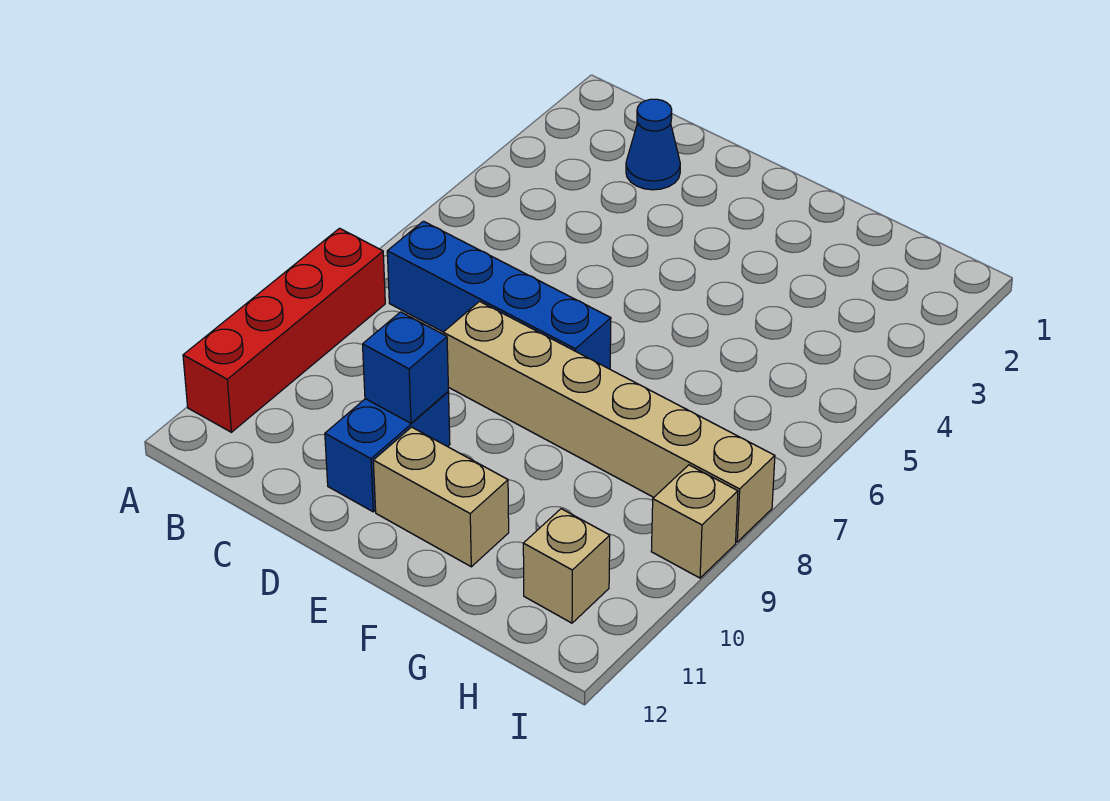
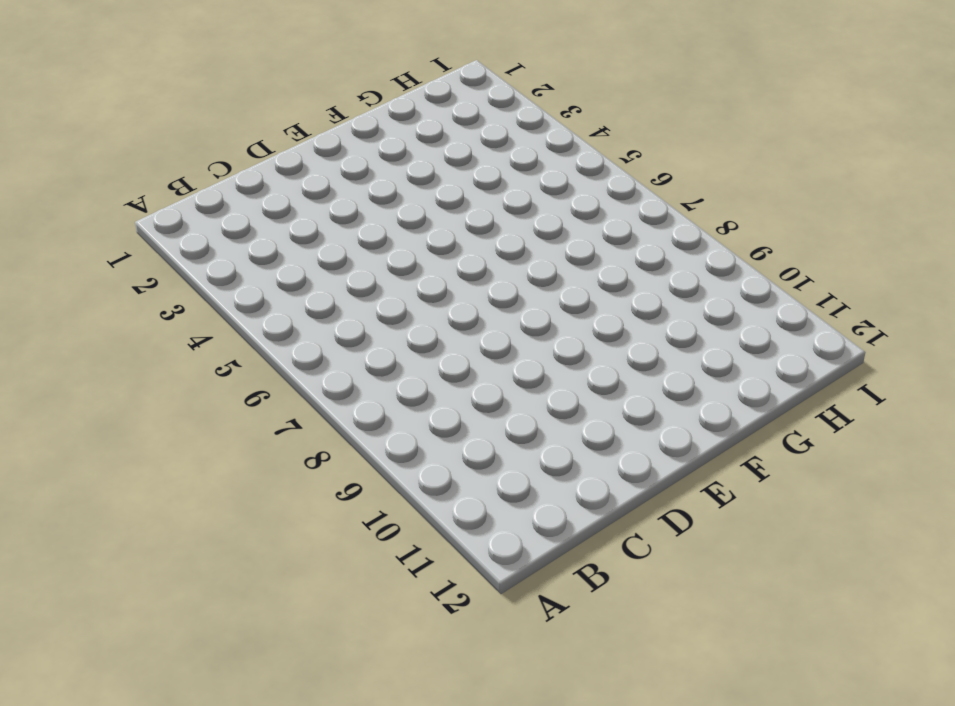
none -> red brick A8:A11 level 1
none -> blue brick B7:E7 level 1

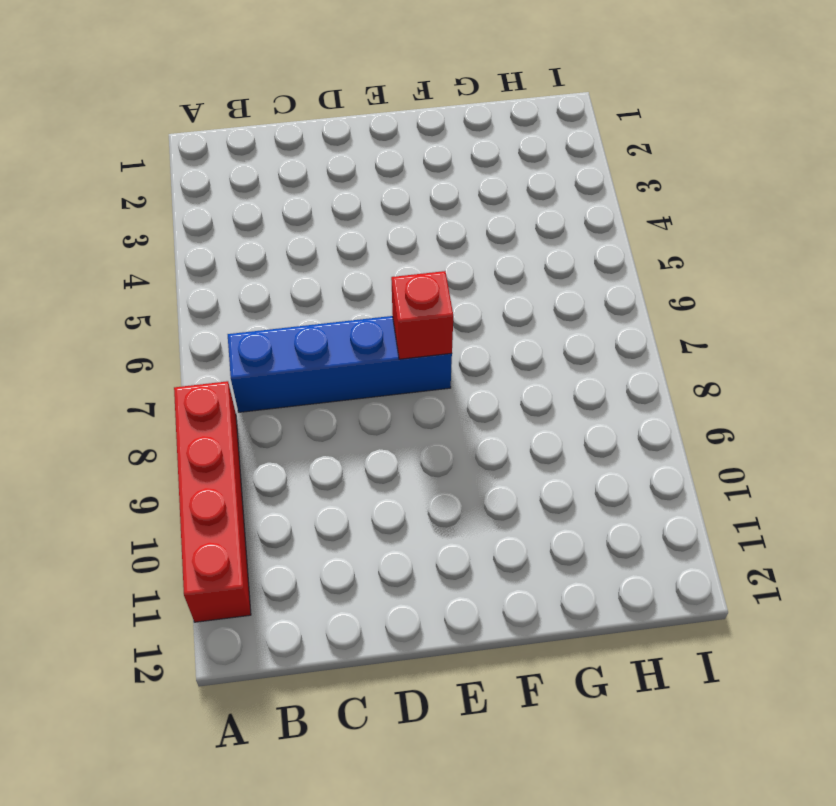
red brick E7 level 2 -> none
none -> blue cone C2 level 1
none -> tan brick D8:I8 level 1

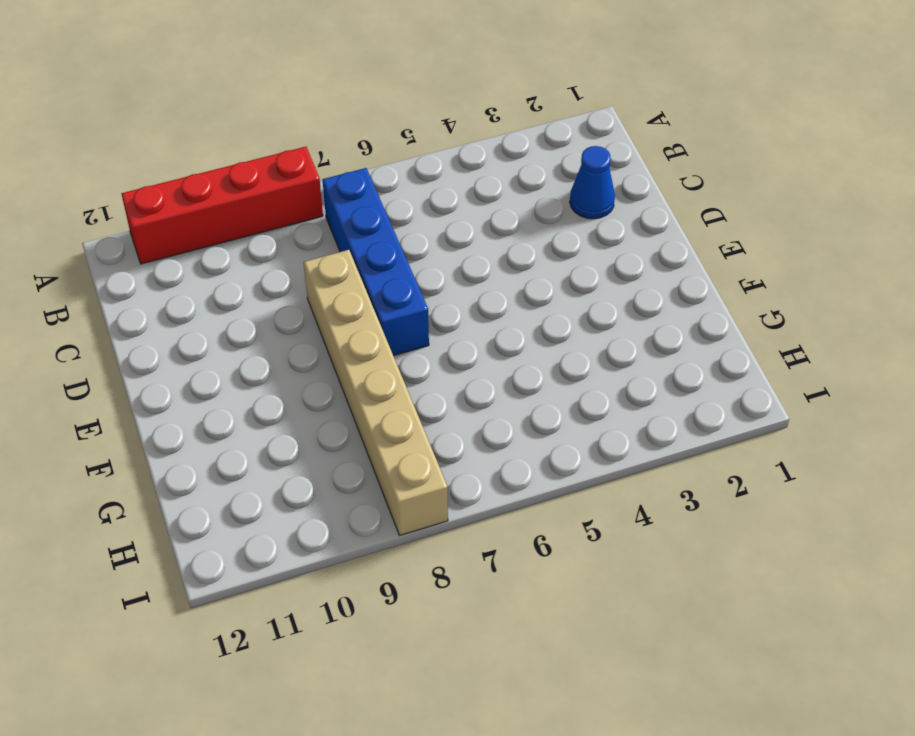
none -> blue brick D10:D11 level 1
none -> tan brick E11:F11 level 1

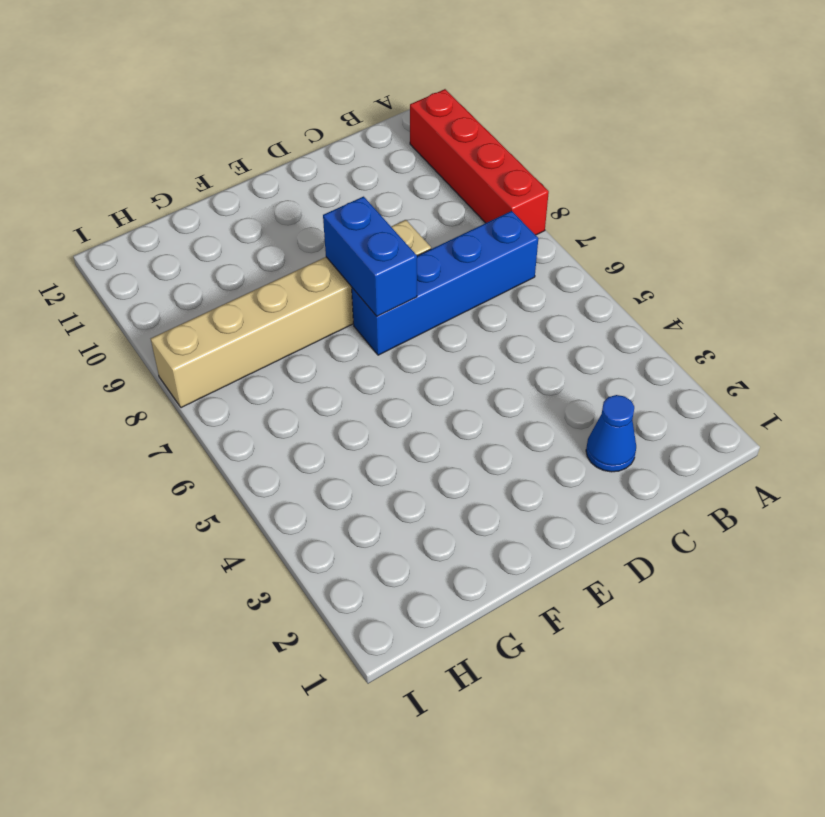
blue brick E7:E8 level 2 -> blue brick D10:D11 level 1
none -> tan brick E11:F11 level 1
none -> tan brick H11 level 1

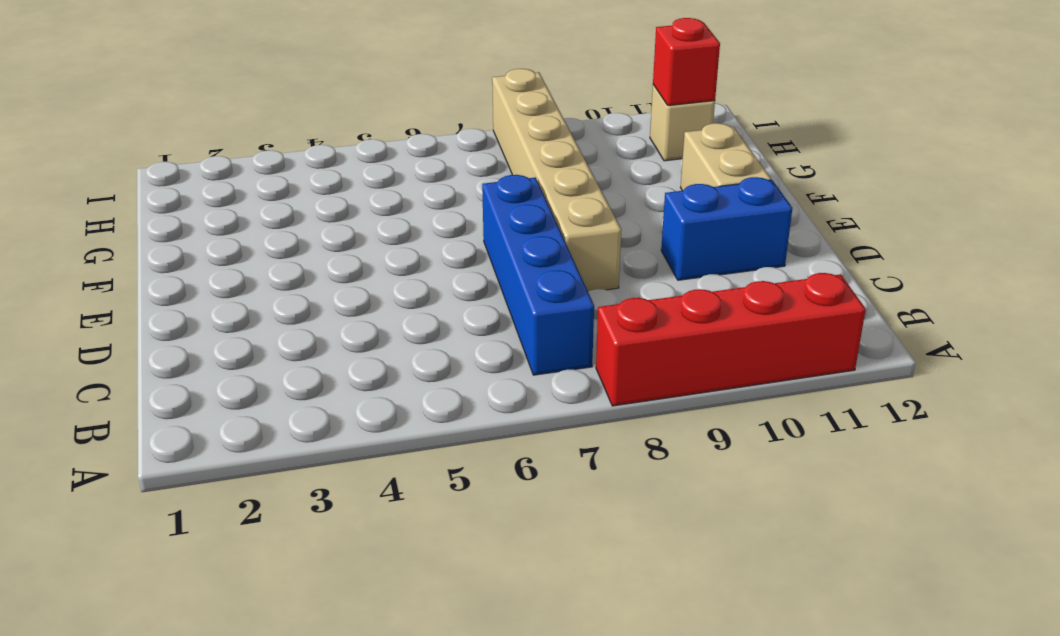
red brick H11 level 2 -> none
none -> blue cone C2 level 1
none -> tan brick I9 level 1

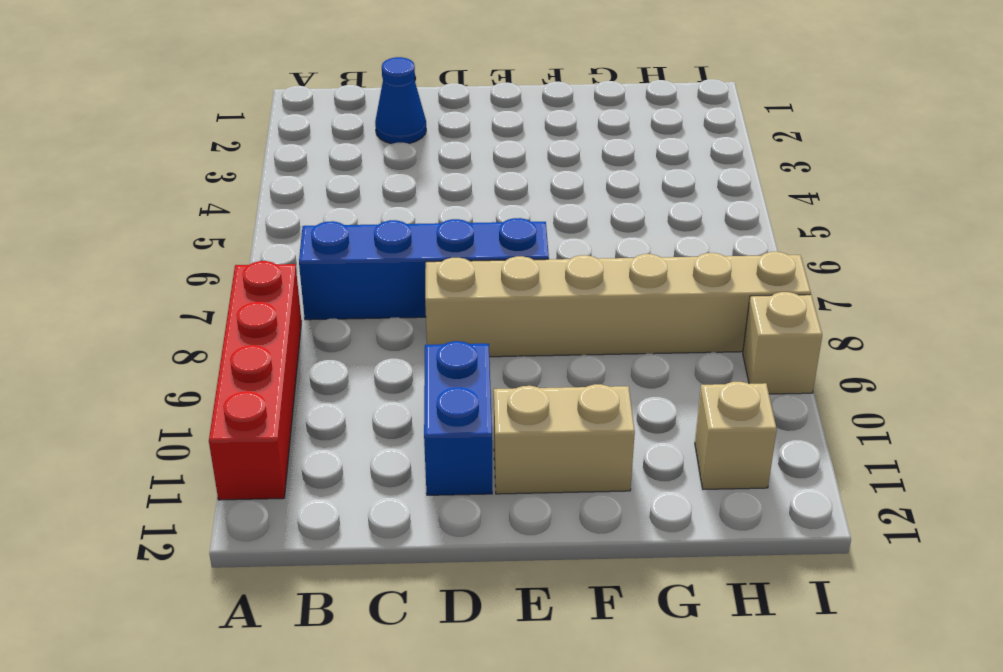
none -> blue brick D10 level 2

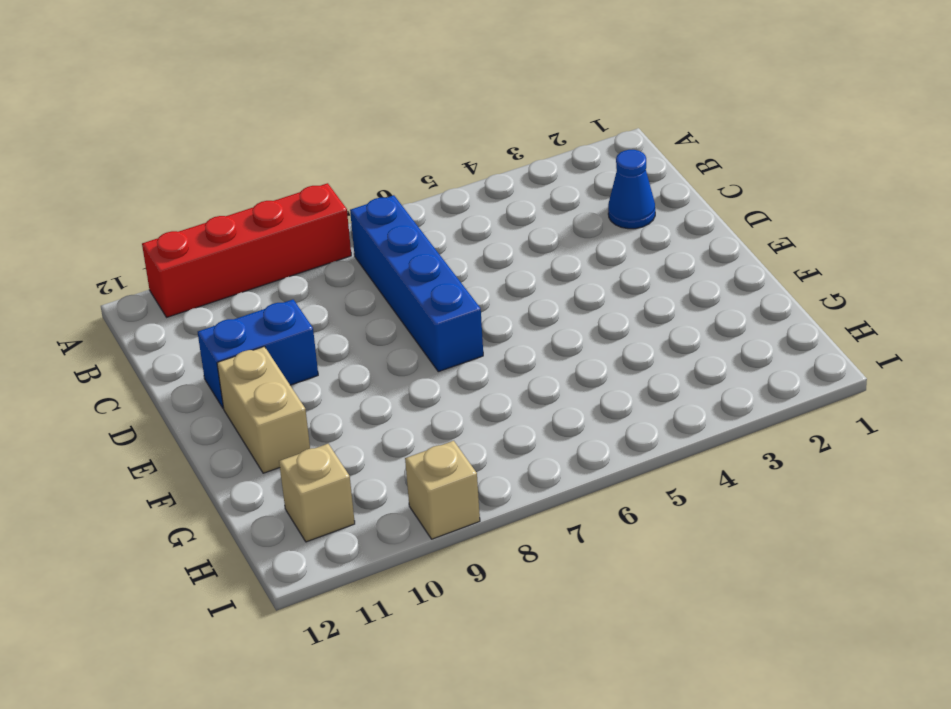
none -> tan brick D8:I8 level 1
none -> blue brick D10 level 2

